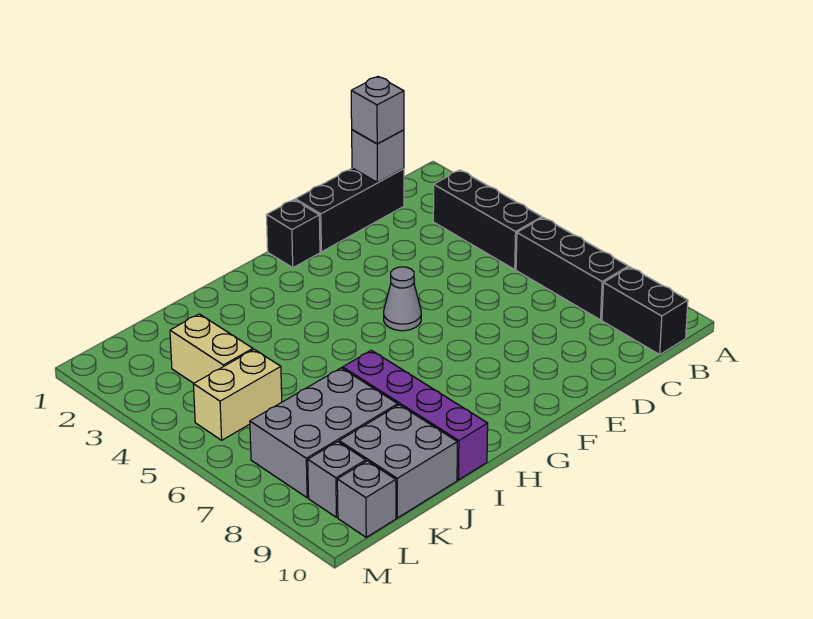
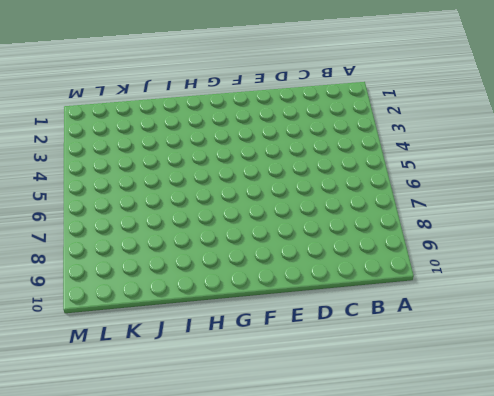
none -> black brick B3:B5 level 1
none -> black brick B6:B8 level 1
none -> black brick B9:B10 level 1

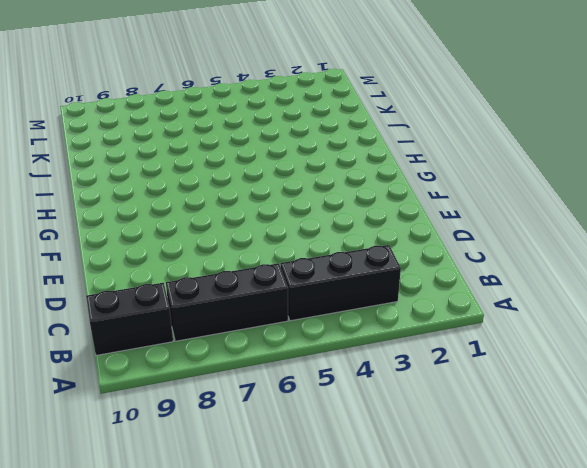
none -> black brick C1:E1 level 1
none -> black brick F1 level 1
none -> grey cone F5 level 1

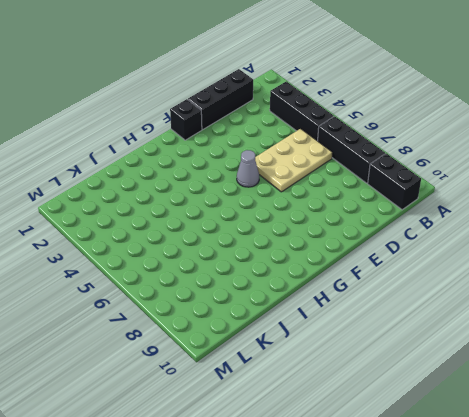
tan plate C5:E6 level 1 -> none
none -> purple brick I7:I10 level 1
none -> grey brick J7:L8 level 1
none -> grey brick J9:K10 level 1

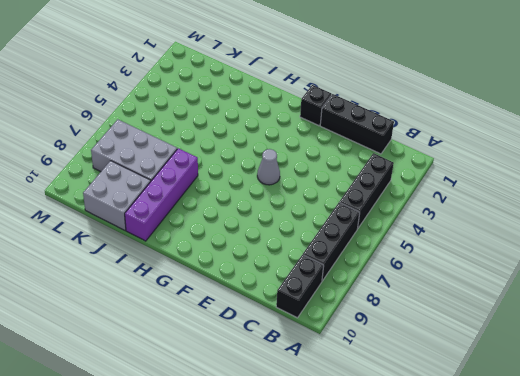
none -> tan brick K3:K4 level 1
none -> tan brick K5:L5 level 1
none -> grey brick L9 level 1

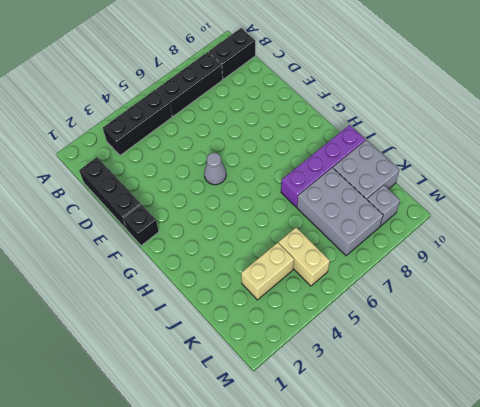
none -> grey brick L10 level 1
none -> grey brick C1 level 2
none -> grey brick C1 level 3

